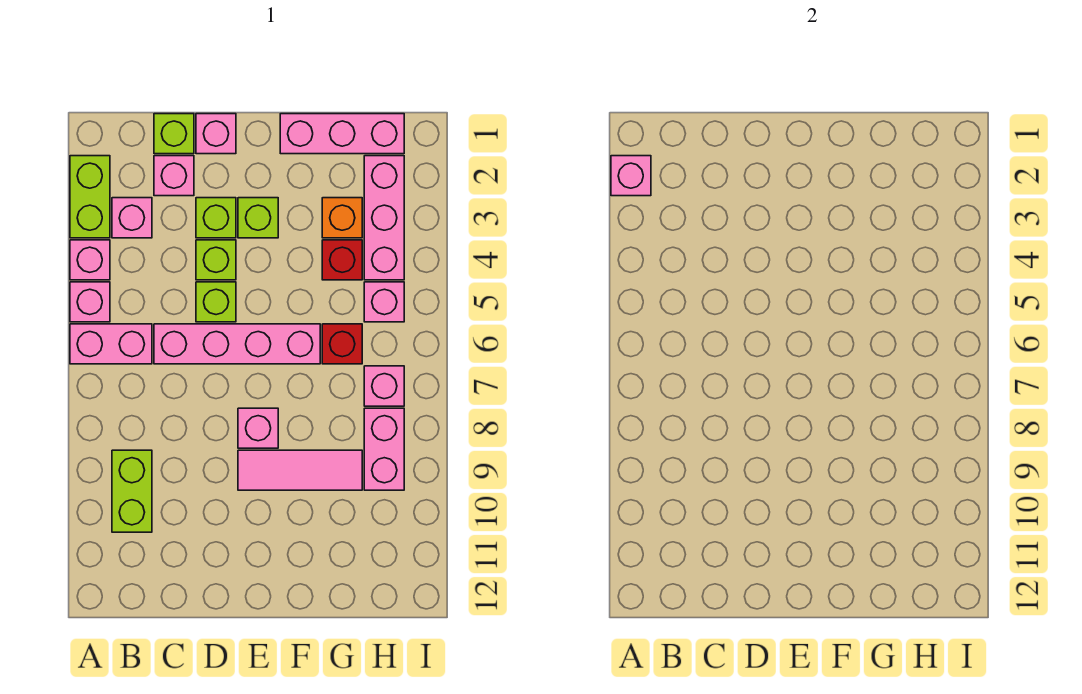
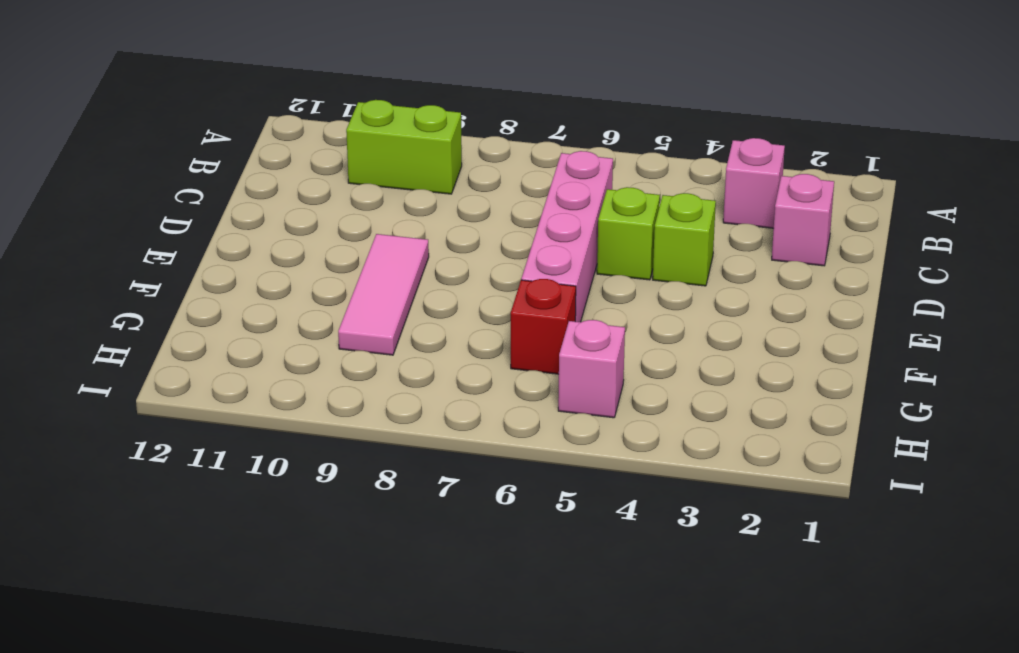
none -> lime brick A2:A3 level 1
none -> pink brick A4 level 1
none -> pink brick A5 level 1

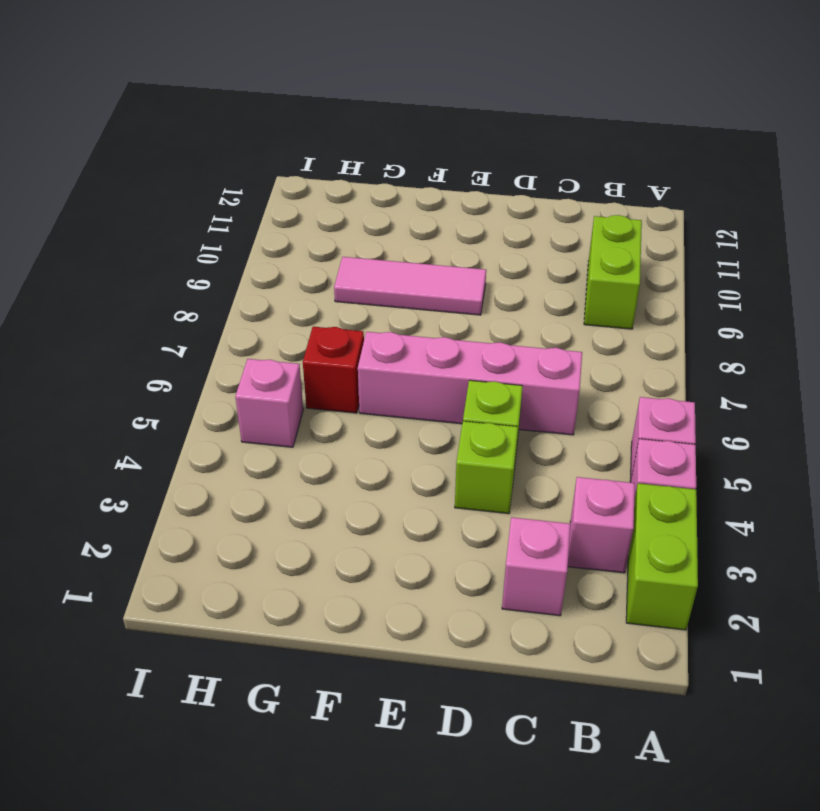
none -> pink brick A6:B6 level 1
none -> lime brick C1 level 1
none -> pink brick D1 level 1

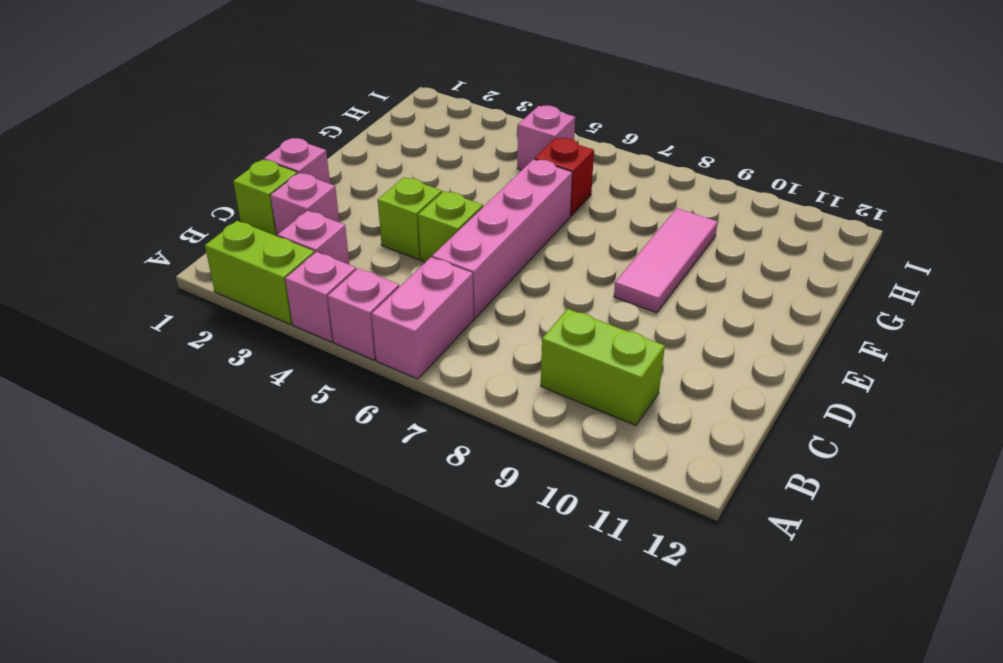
none -> lime brick D3 level 1
none -> lime brick E3 level 1
none -> pink brick E8 level 1

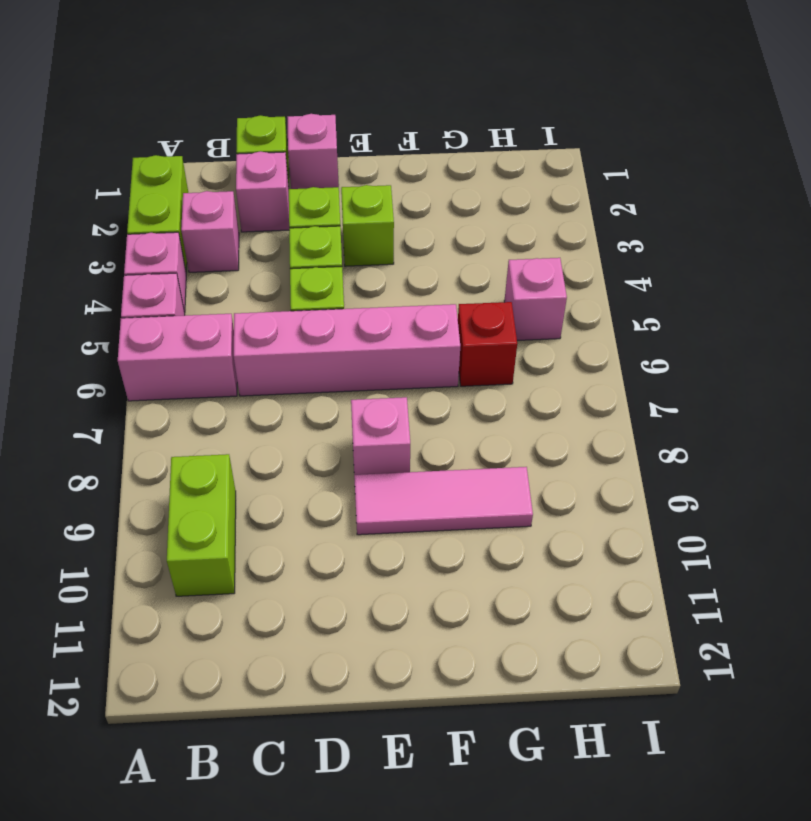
none -> pink brick F1:H1 level 1
none -> orange brick G3 level 1
none -> red brick G4 level 1

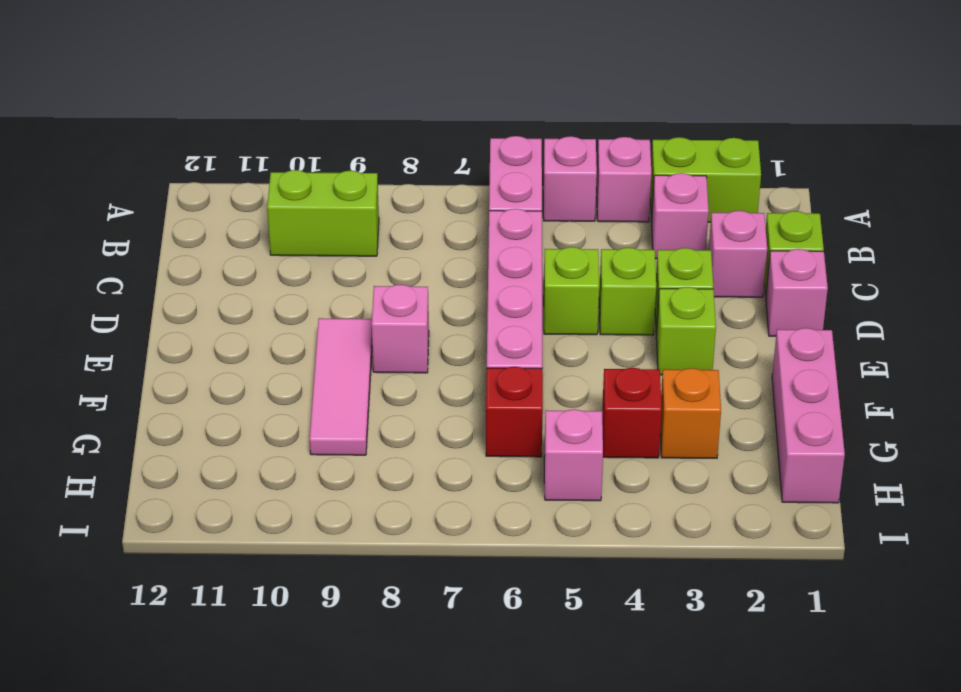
none -> pink brick H2:H4 level 1
none -> pink brick H7 level 1
none -> pink brick H8:H9 level 1

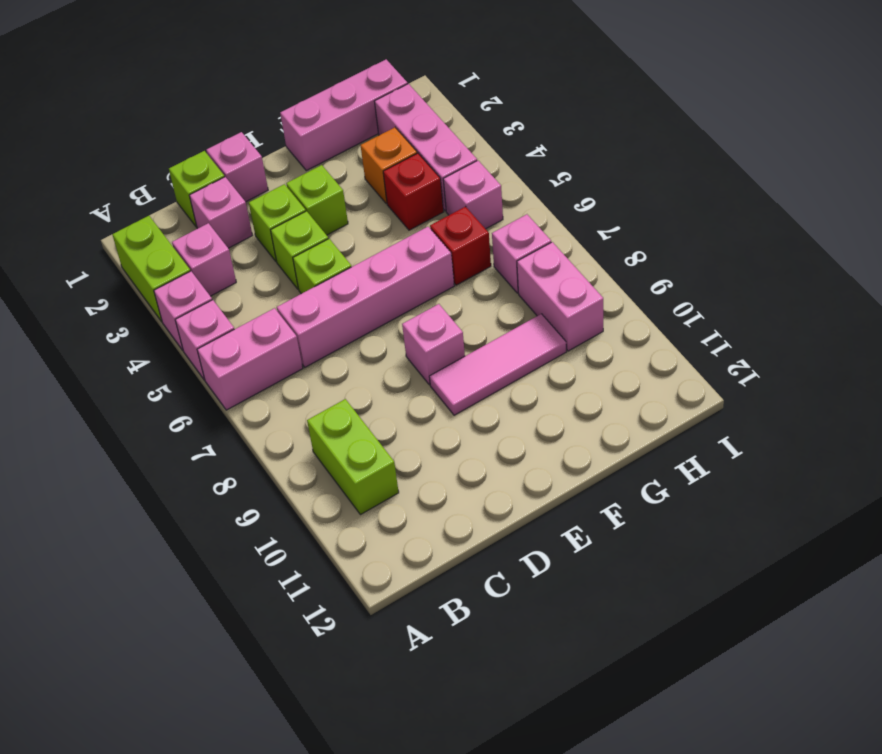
none -> pink brick A2 level 2

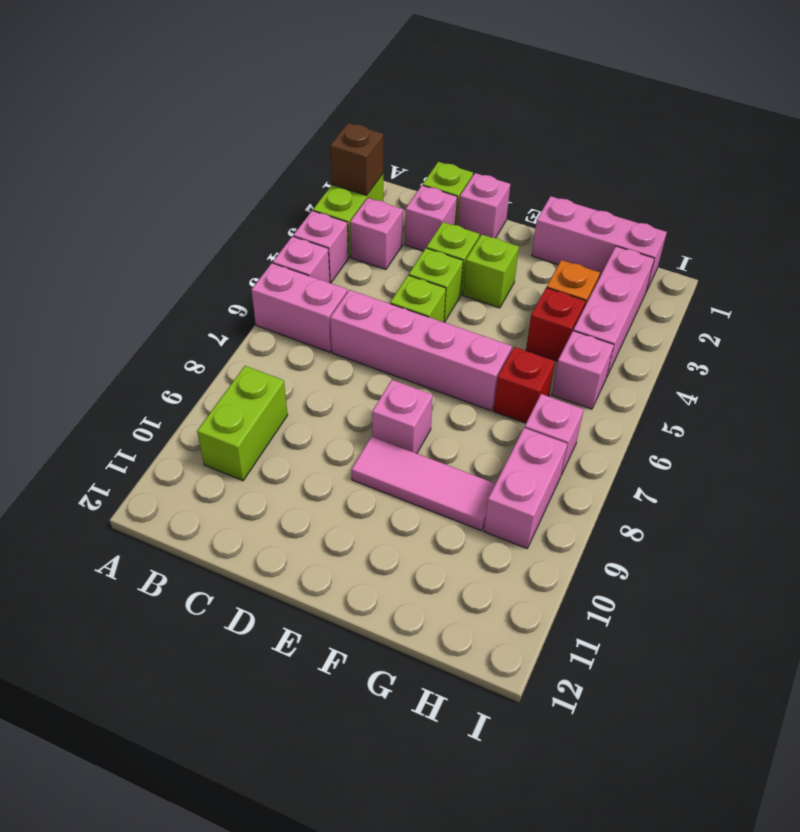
brown brick A2 level 2 -> pink brick A2 level 2

